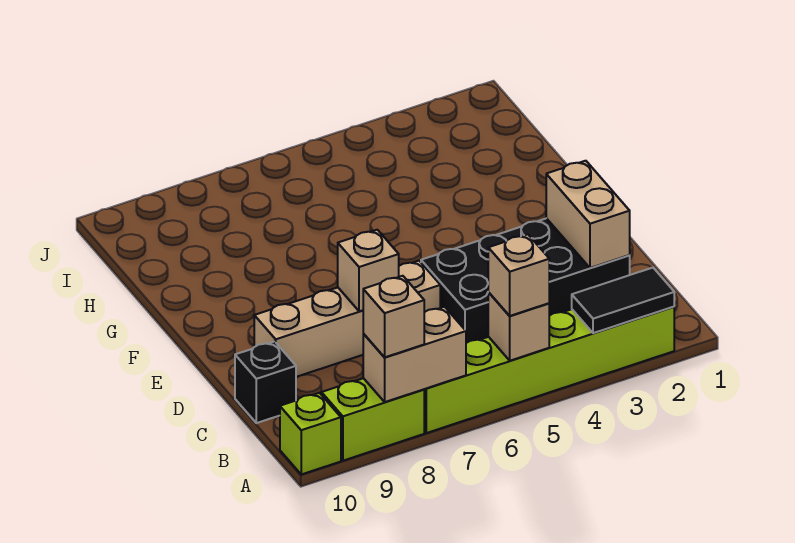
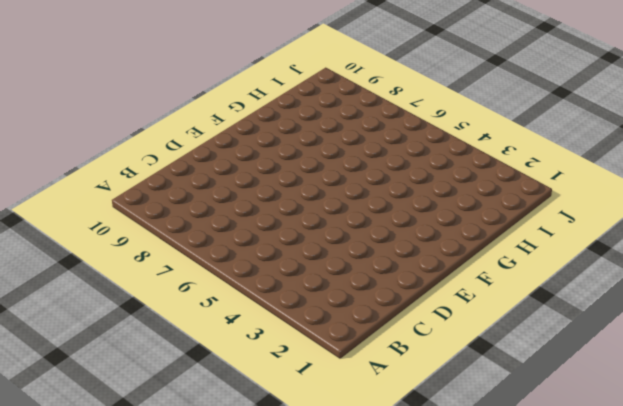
none -> lime brick A2:A7 level 1
none -> lime brick A8:A9 level 1
none -> lime brick A10 level 1

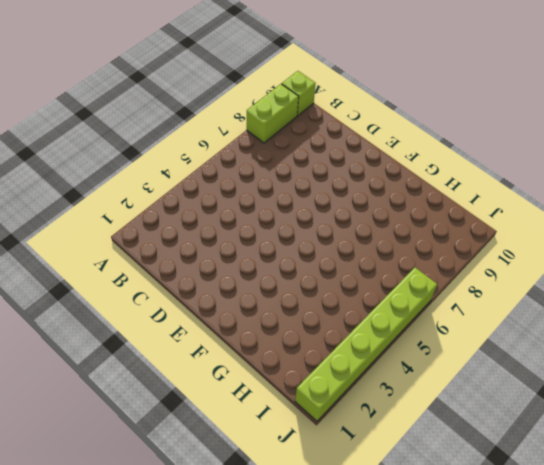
lime brick J1:J6 level 1 -> lime brick A2:A7 level 1
none -> black brick C2:D5 level 1
none -> black brick C10 level 1
none -> tan brick D6:D9 level 1

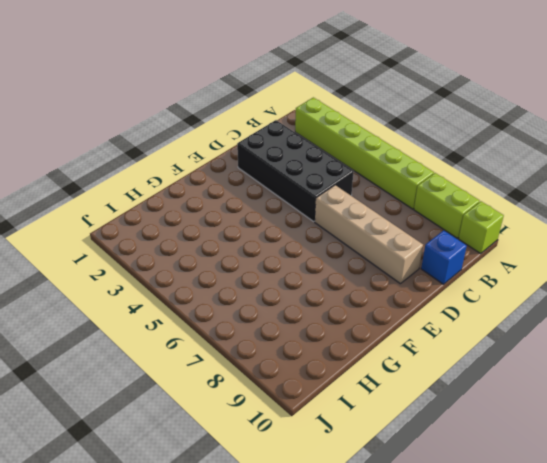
blue brick C10 level 1 -> black brick C10 level 1
none -> black tile A2:A3 level 2
none -> tan brick A5 level 2
none -> tan brick A7:A8 level 2

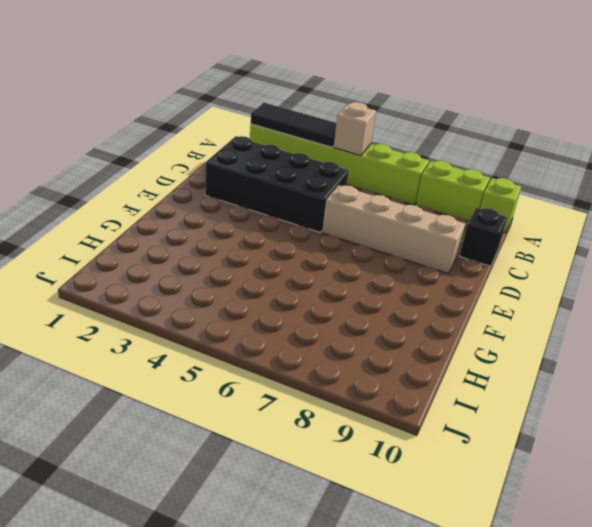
black tile A2:A4 level 2 -> black tile A2:A3 level 2
none -> tan brick A7:A8 level 2
none -> tan brick C2:D2 level 2
none -> tan brick D7 level 2

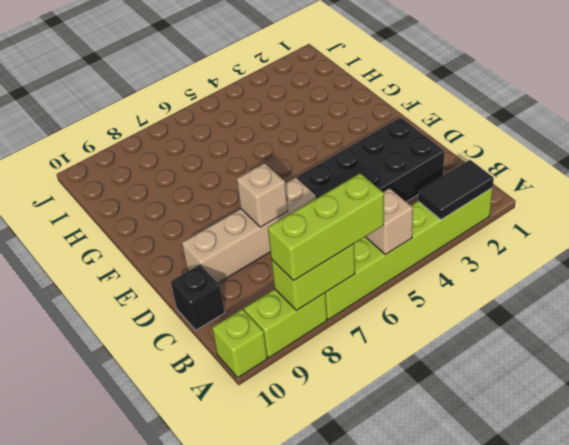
lime brick A6:A8 level 3 -> tan brick A8 level 3
lime brick A7:A8 level 2 -> tan brick A7:A8 level 2
none -> tan brick C2:D2 level 2
none -> tan brick A5 level 3

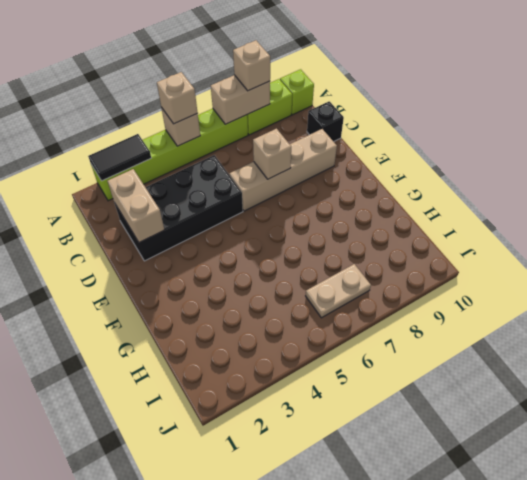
tan plate I6:I7 level 1 -> none

